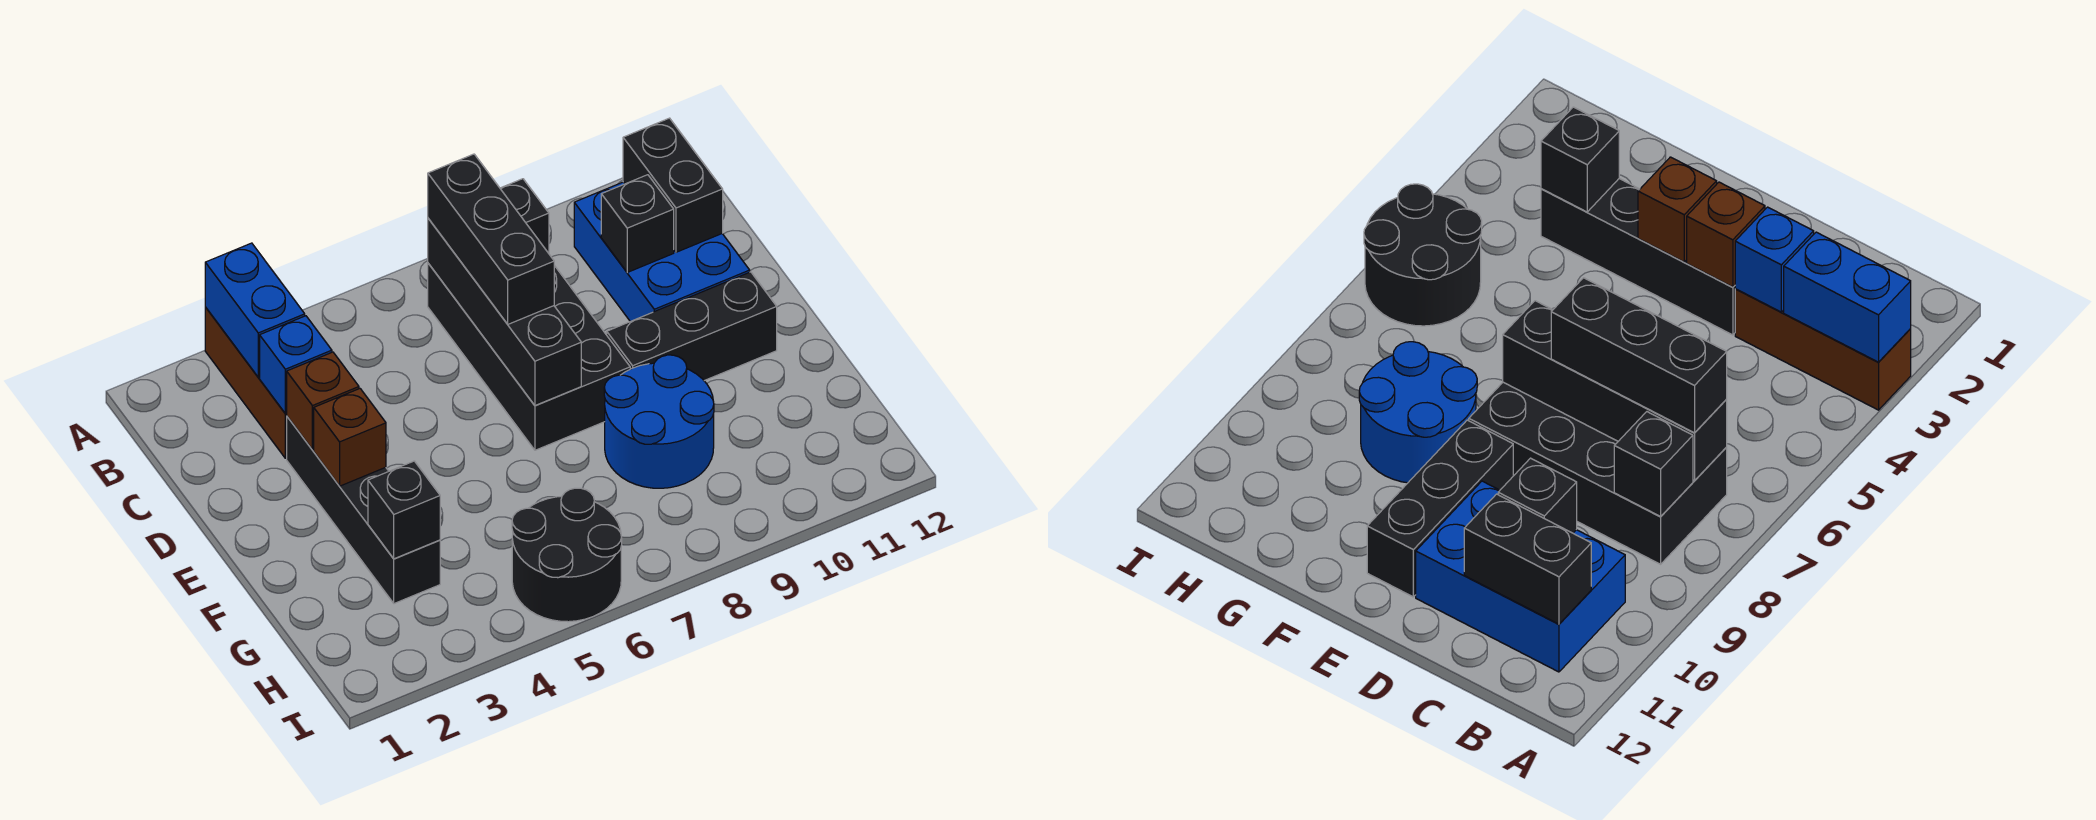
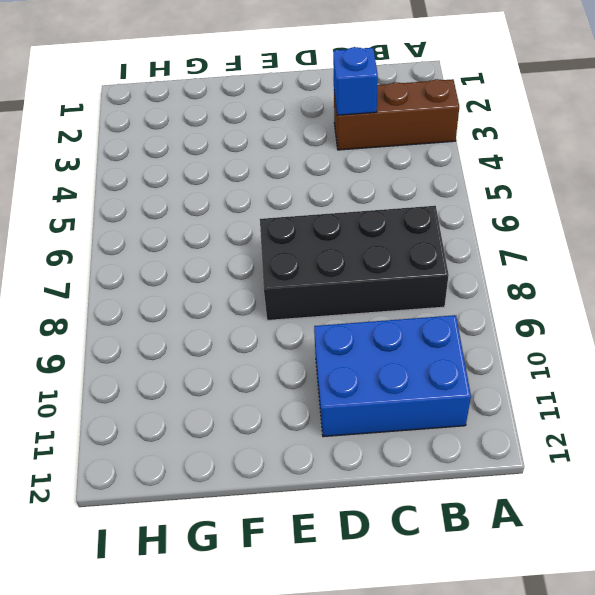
none -> black brick D3:G3 level 1
none -> black brick E9:E11 level 1
none -> blue round brick F8:G9 level 1

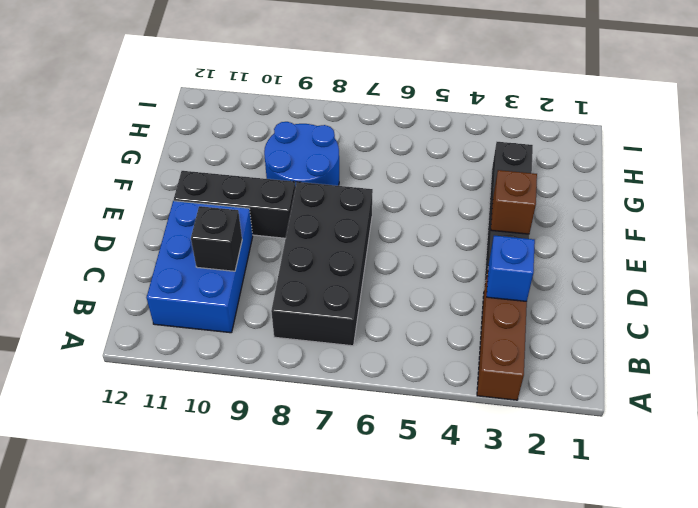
none -> black round brick H5:I6 level 1
none -> blue brick A3:B3 level 2
none -> black brick B7:E7 level 2

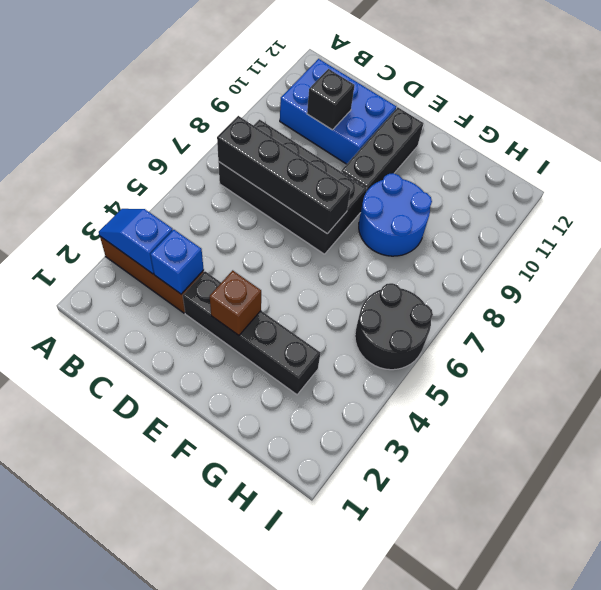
blue slope A3:B3 level 2 top B -> blue brick A3:B3 level 2
none -> black brick B8 level 2
none -> black brick B11:C11 level 2
none -> brown brick D3 level 2

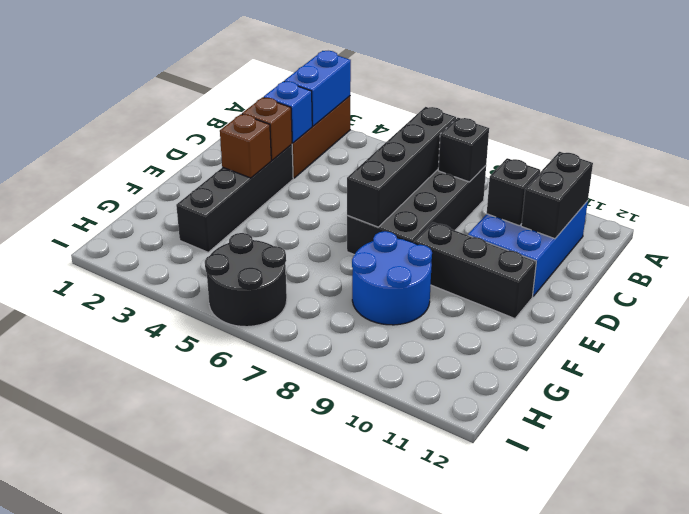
none -> black brick G3 level 2
none -> black brick B7:D7 level 3

